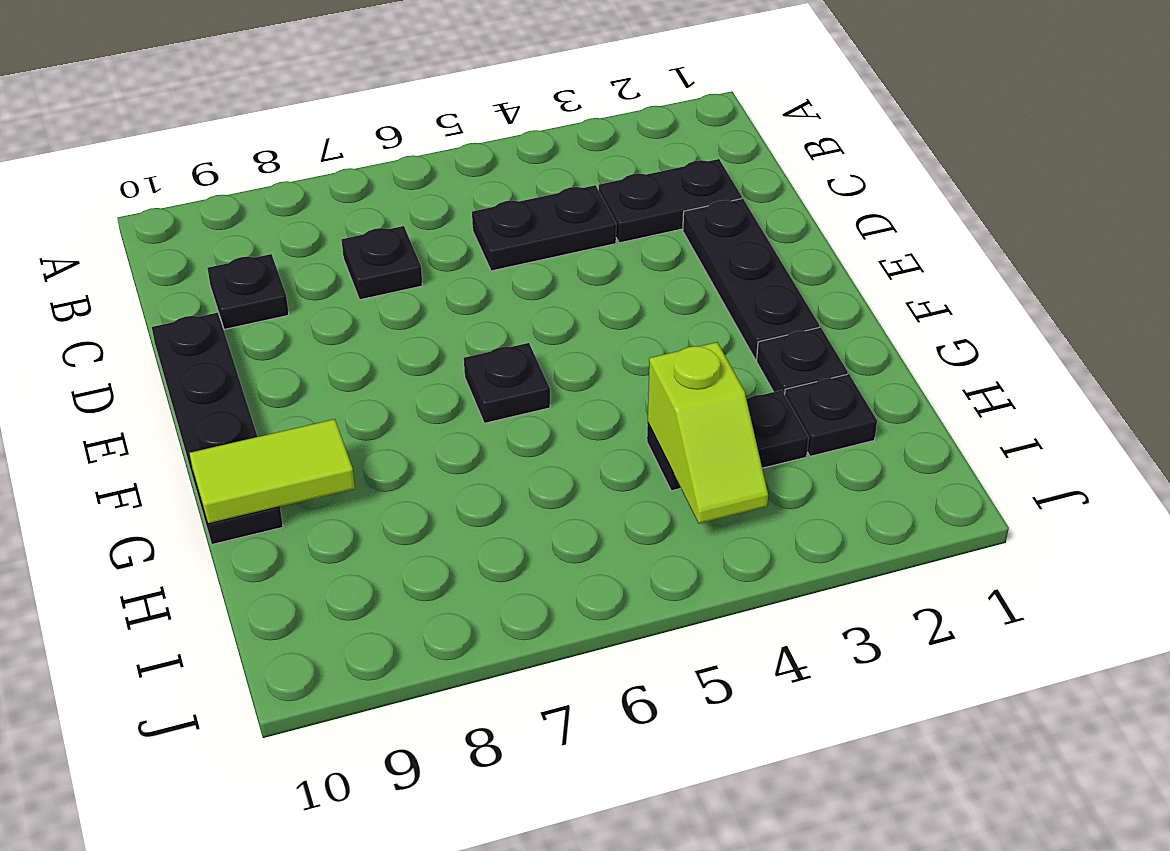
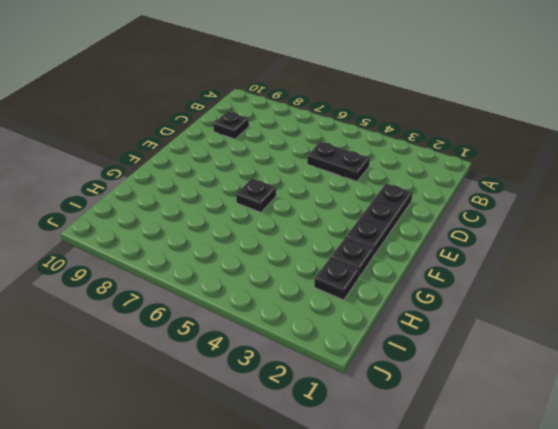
none -> black plate C2:C3 level 1
none -> black plate C7 level 1
none -> black plate D10:G10 level 1

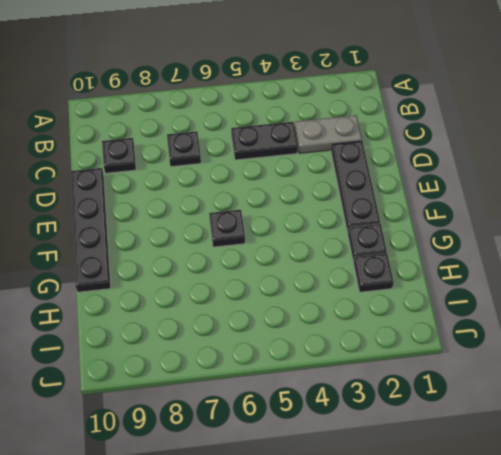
grey plate C2:C3 level 1 -> black plate C2:C3 level 1
none -> black plate H3:H4 level 1
none -> lime tile G9:G10 level 2
none -> lime slope H4:I4 level 2 top H

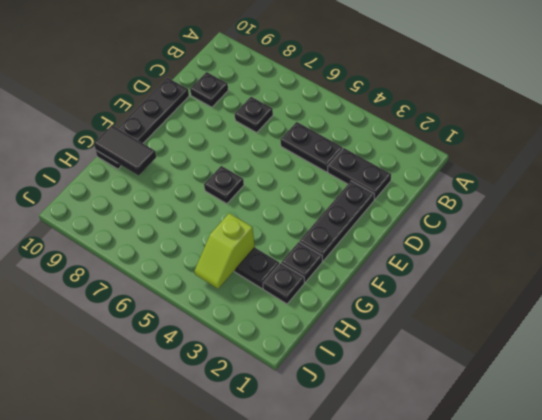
black tile G9:G10 level 2 -> lime tile G9:G10 level 2

